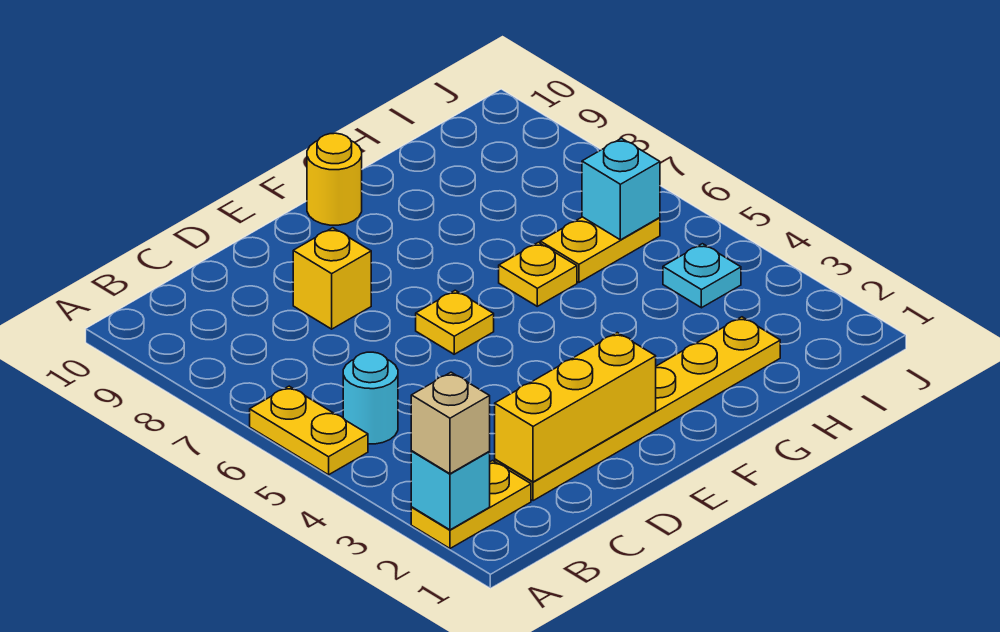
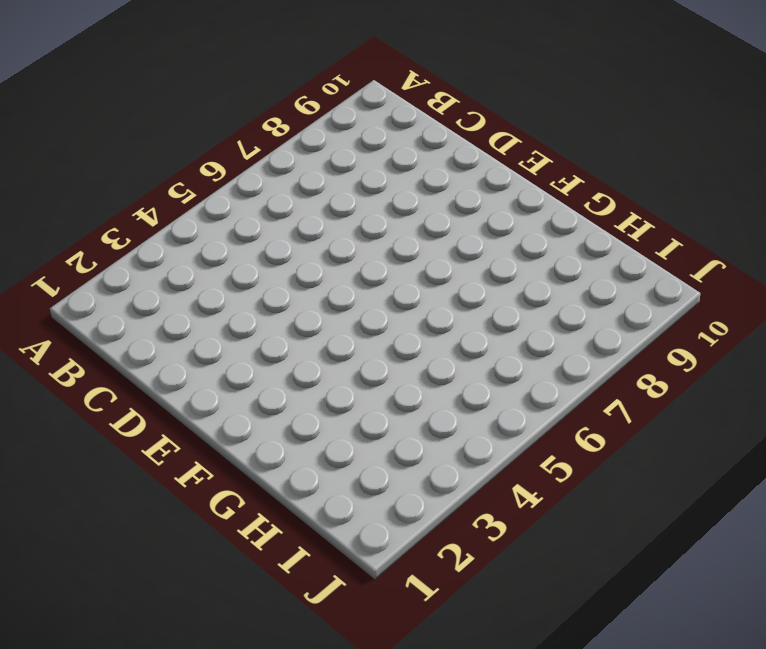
none -> yellow plate A2:B2 level 1
none -> yellow plate A5:A6 level 1
none -> cyan round brick B5 level 1

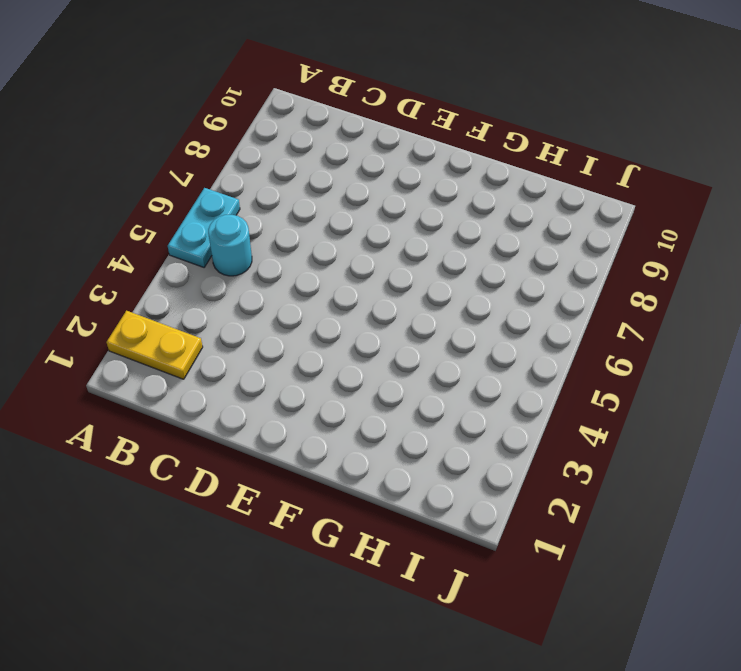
cyan plate A5:A6 level 1 -> yellow plate A5:A6 level 1
none -> yellow plate C2:H2 level 1
none -> yellow brick D8 level 1
none -> yellow plate E6 level 1

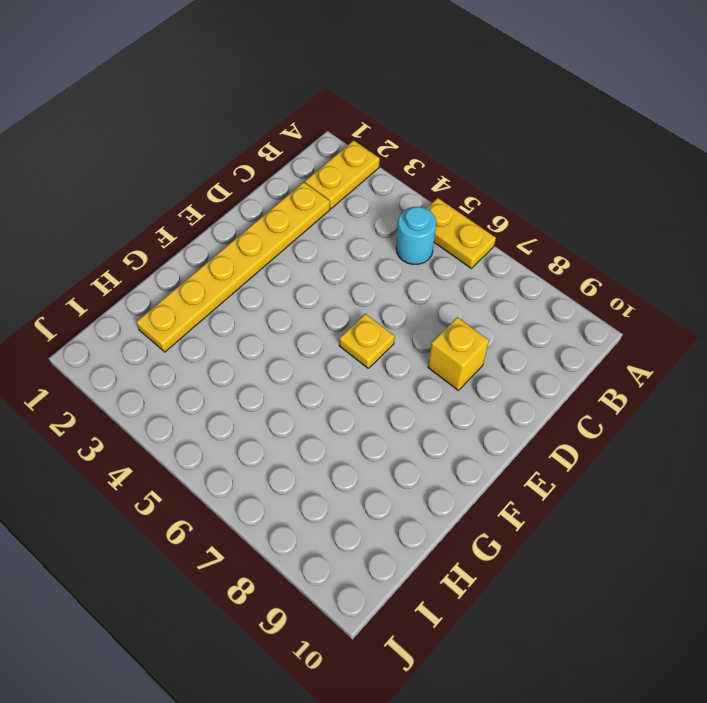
none -> yellow round brick F10 level 1
none -> yellow plate G6 level 1
none -> yellow plate H6:I6 level 1

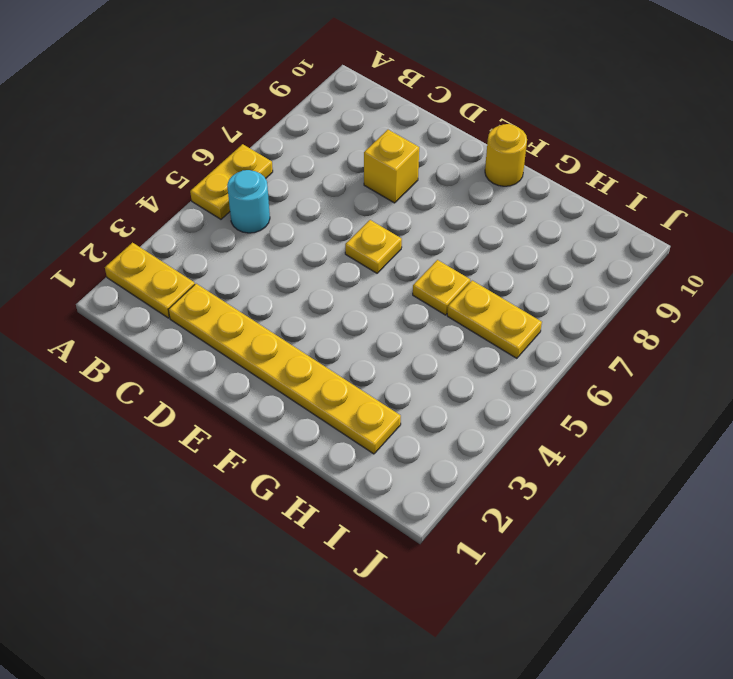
none -> cyan plate I4 level 1
none -> cyan brick A2 level 2
none -> yellow brick C2:E2 level 2

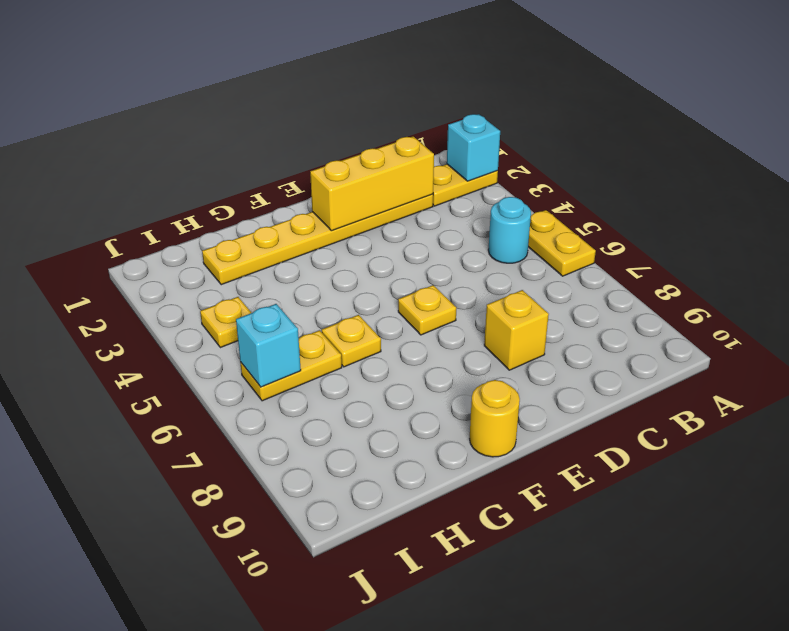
yellow plate I4 level 1 -> cyan plate I4 level 1
none -> tan brick A2 level 3

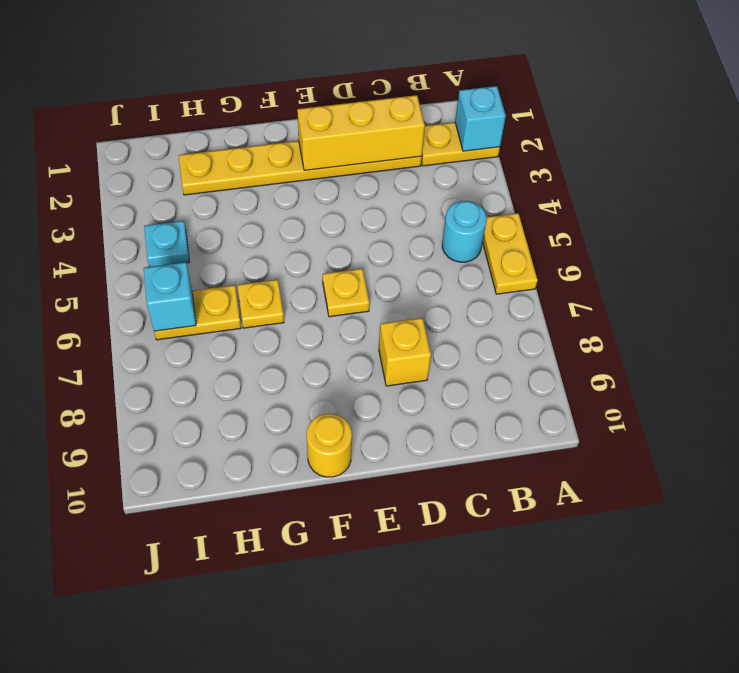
none -> tan brick A2 level 3

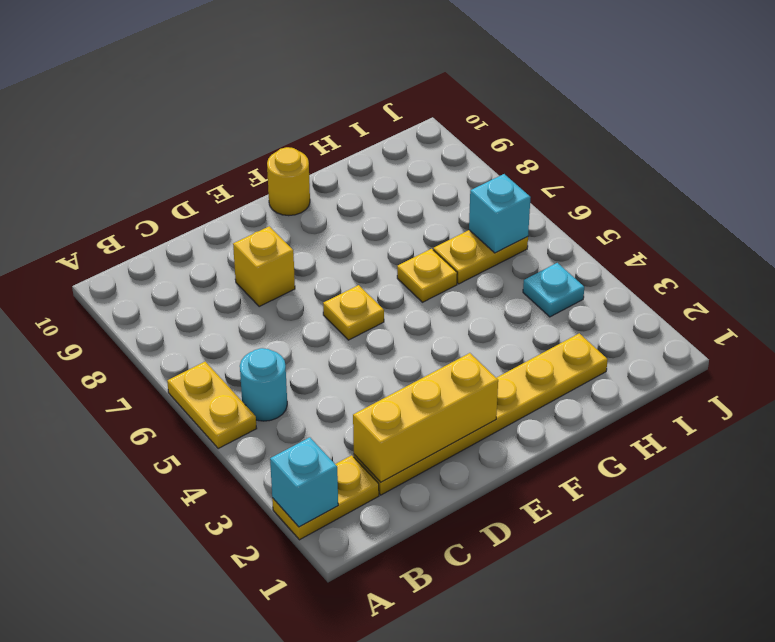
none -> tan brick A2 level 3

